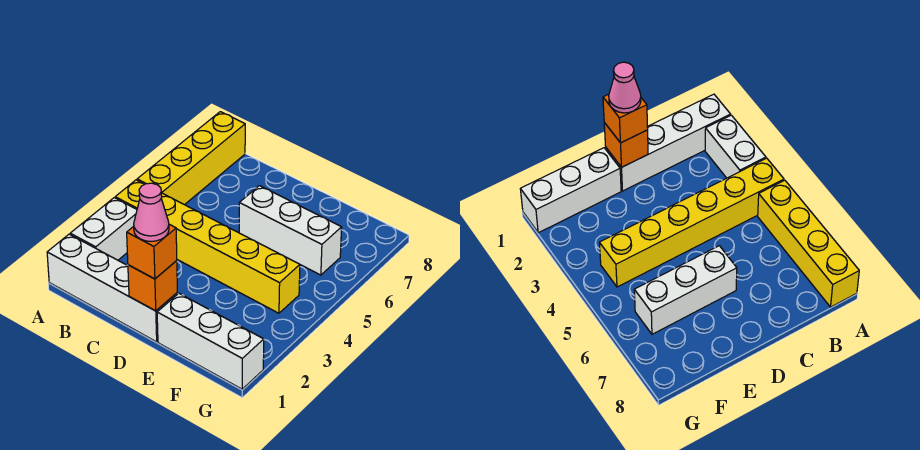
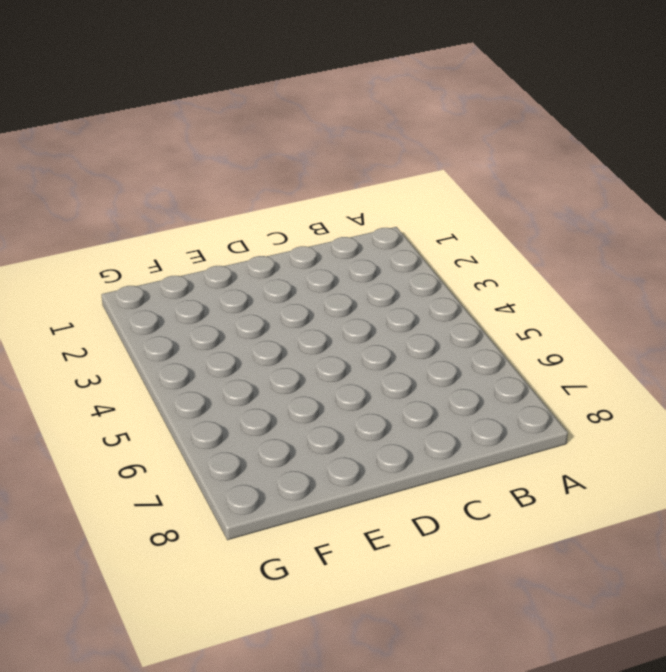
none -> white brick A1:D1 level 1
none -> white brick A2:A3 level 1

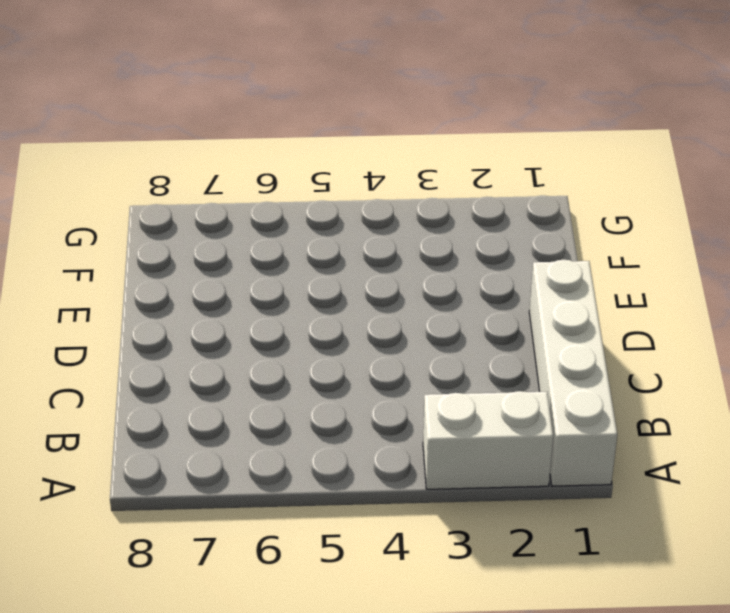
none -> yellow brick A4:F4 level 1
none -> yellow brick A5:A8 level 1

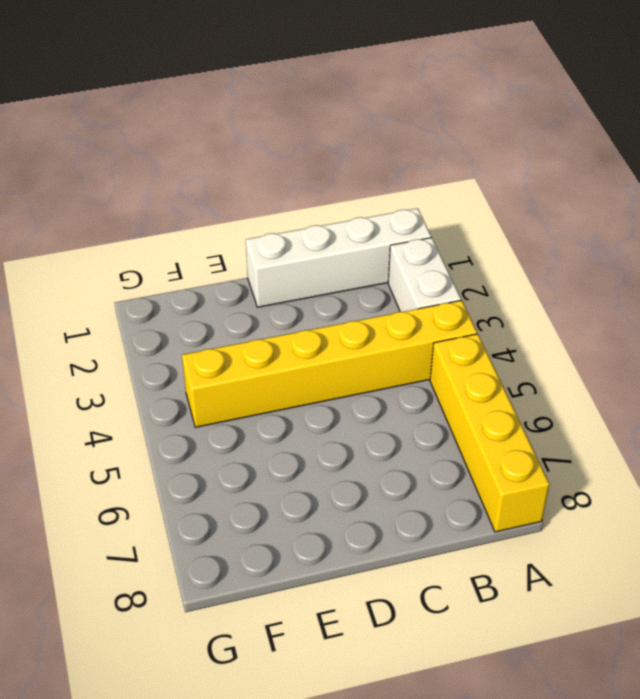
none -> white brick D6:F6 level 1
none -> white brick E1:G1 level 1

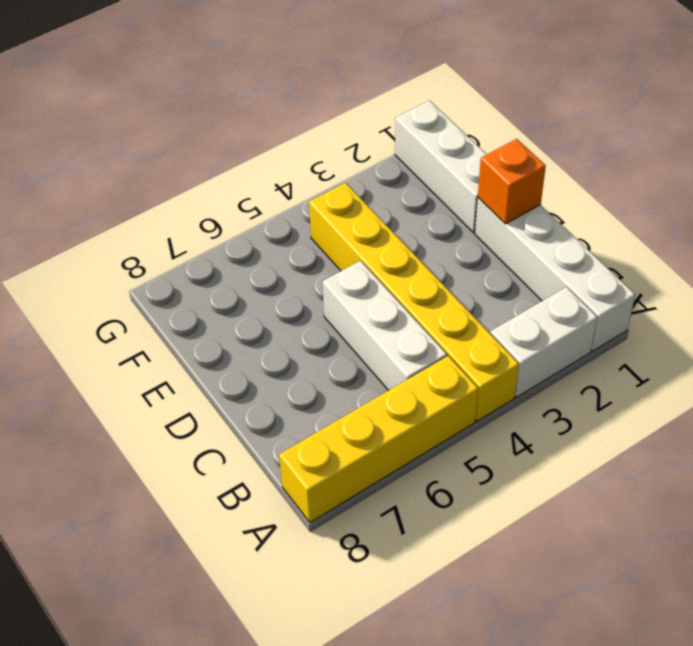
white brick B5:D5 level 1 -> white brick D6:F6 level 1
none -> orange brick D1 level 3
none -> pink cone D1 level 4

